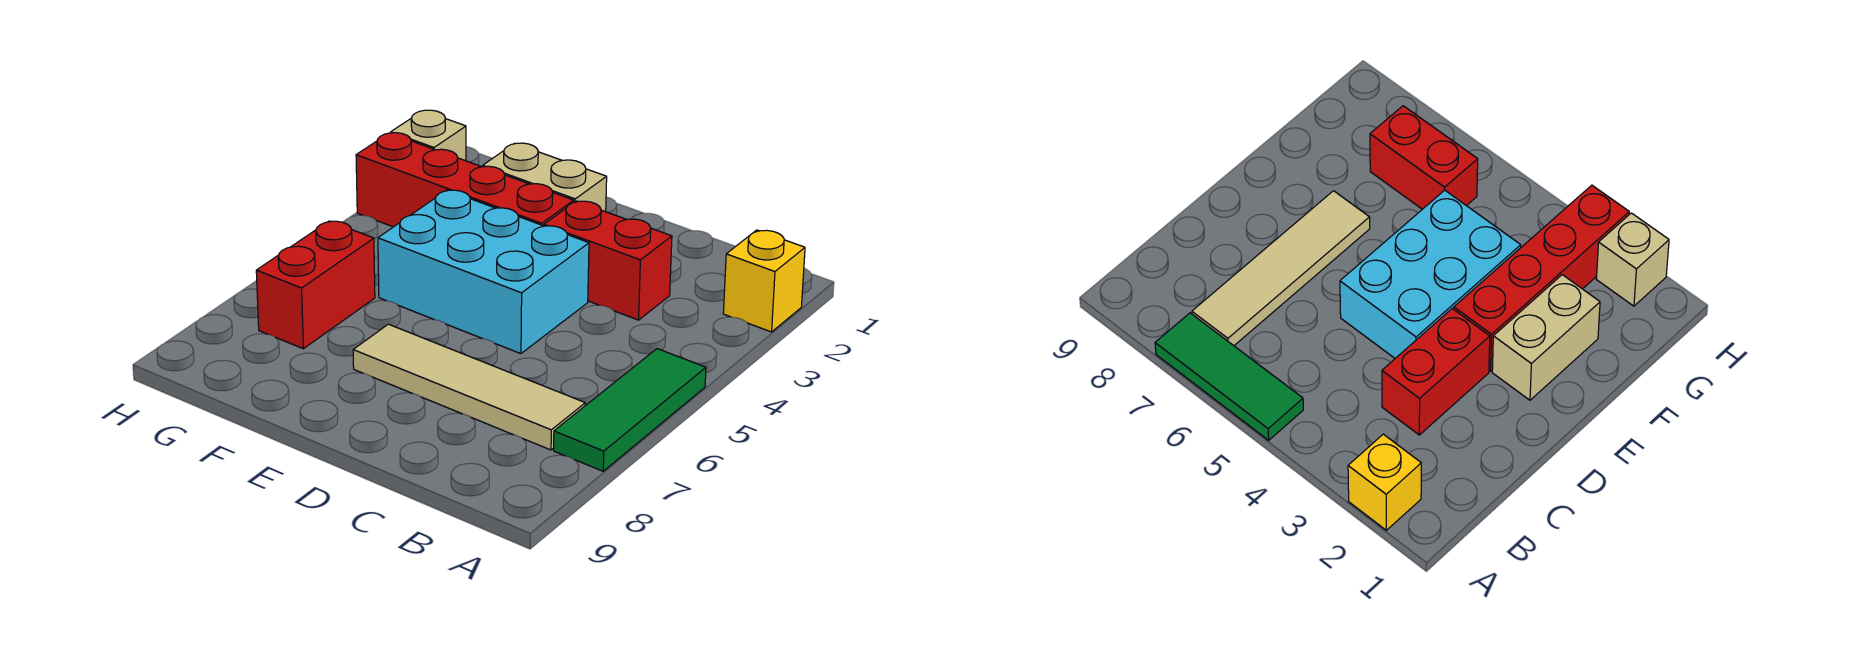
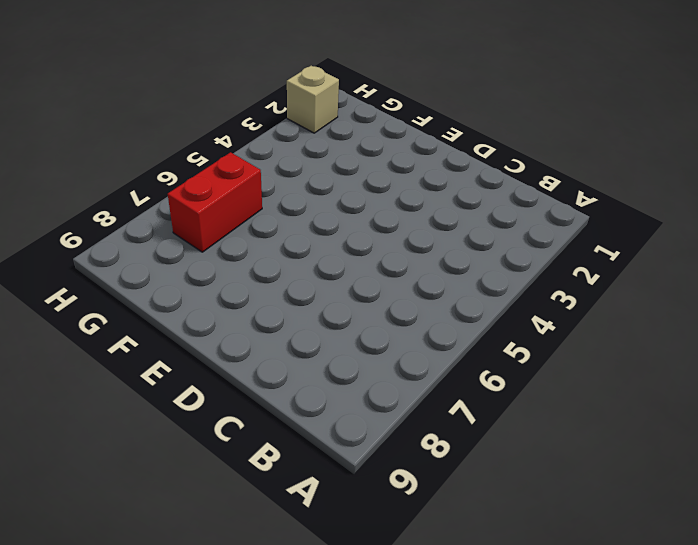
none -> yellow brick A2 level 1
none -> green tile A5:A7 level 1

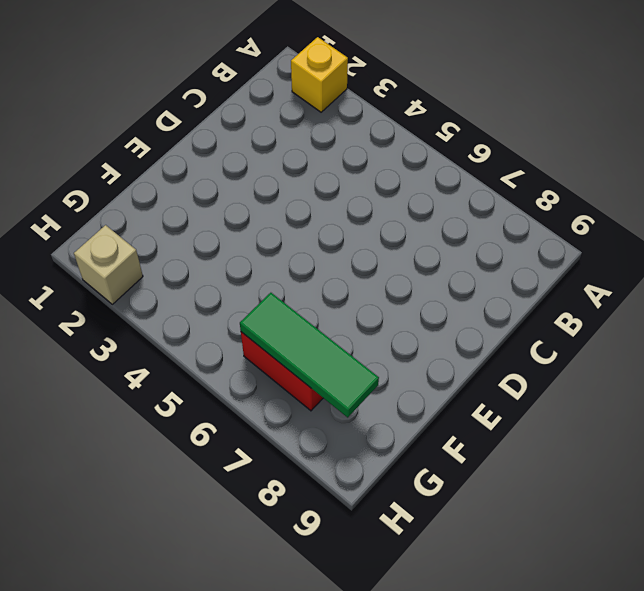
green tile G6:G8 level 2 -> green tile A5:A7 level 1
none -> tan tile B7:E7 level 1
none -> red brick C3:D3 level 1

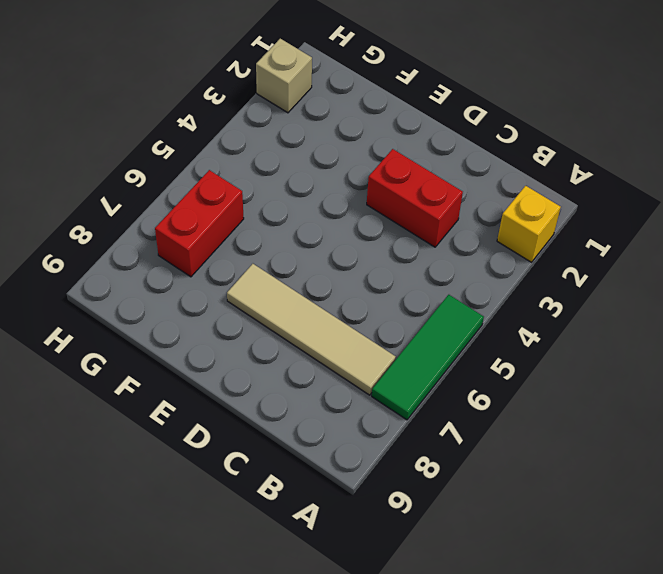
none -> cyan brick D4:F5 level 1
none -> tan brick E2:F2 level 1

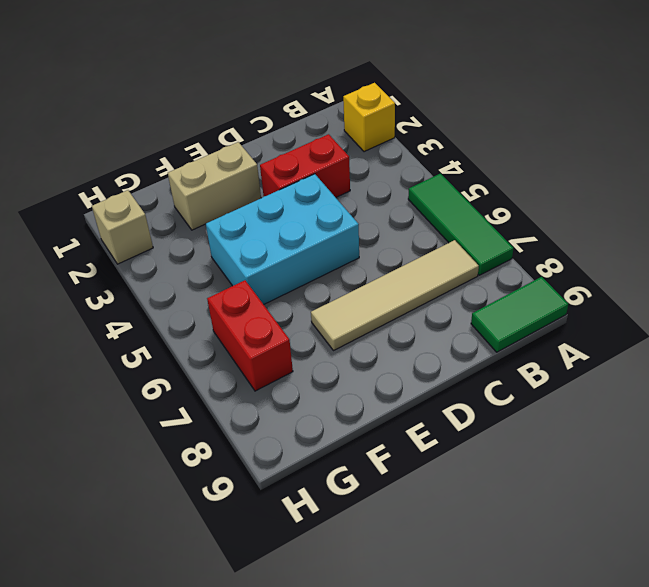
green tile A9:B9 level 1 -> none
none -> red brick E3:H3 level 1

